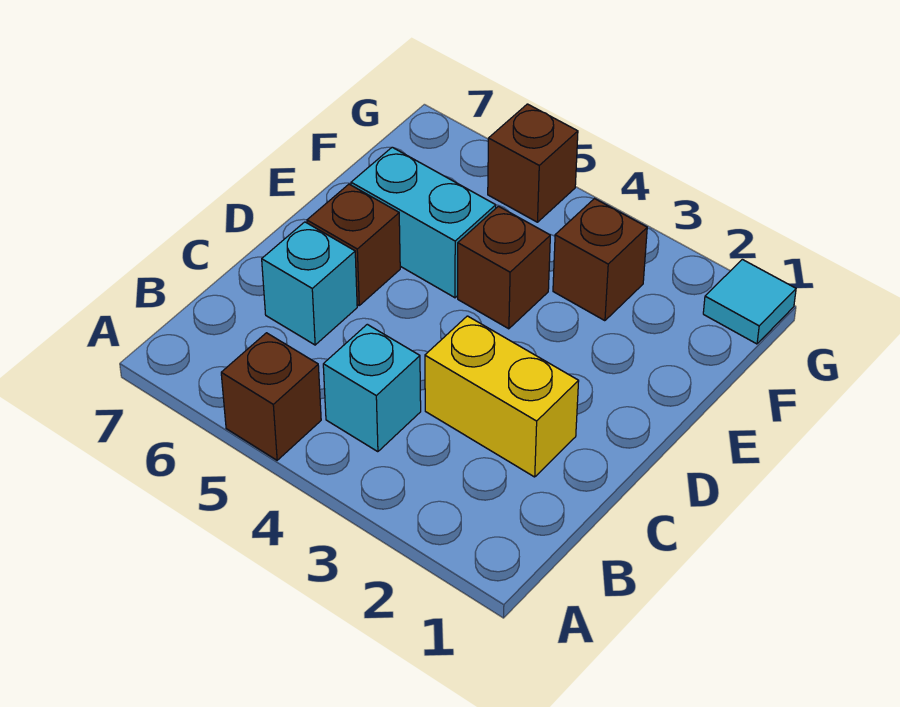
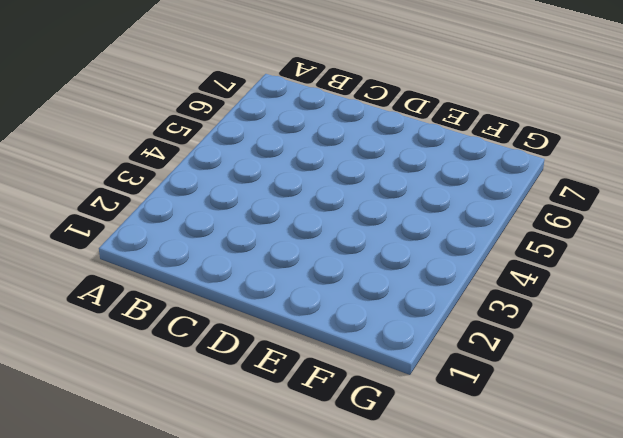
none -> brown brick A5 level 1
none -> cyan brick B4 level 1

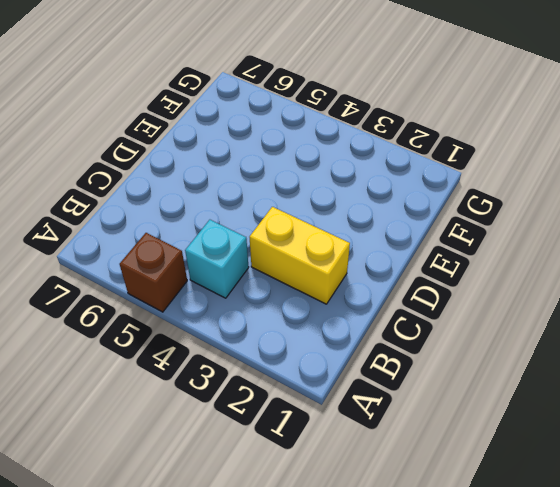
none -> cyan brick C6 level 1
none -> brown brick D6 level 1

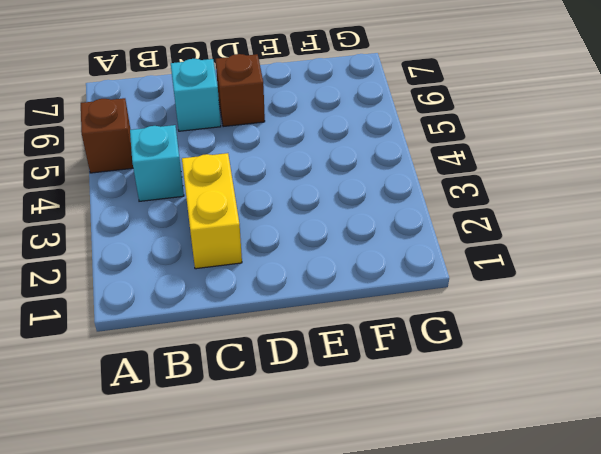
none -> brown brick E4 level 1
none -> cyan brick E5:E6 level 1

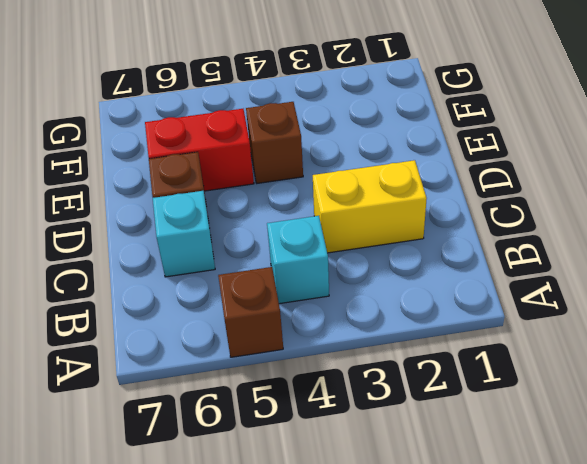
red brick E5:E6 level 1 -> cyan brick E5:E6 level 1
none -> brown brick F3 level 1
none -> cyan tile G1 level 1

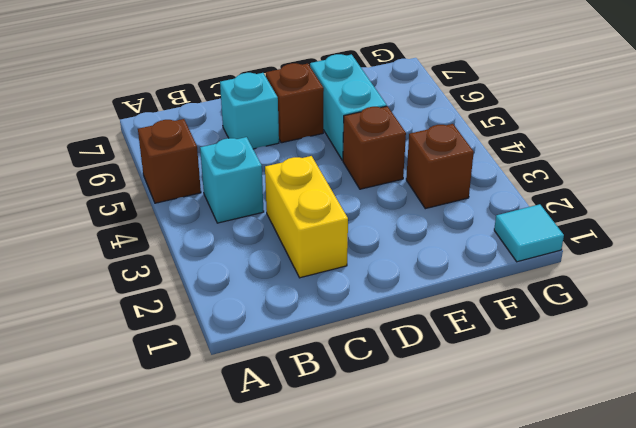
none -> brown brick G5 level 1

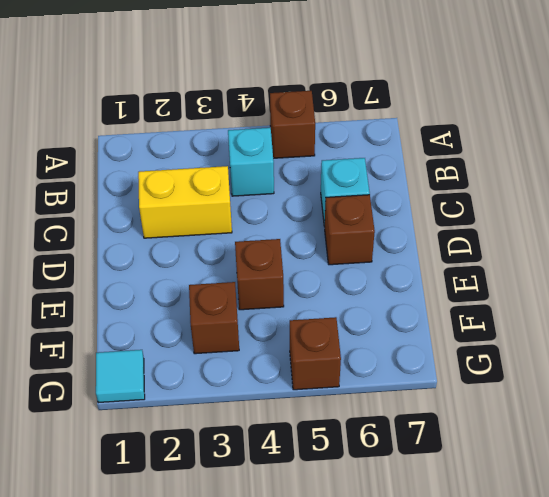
none -> cyan brick E5:E6 level 1

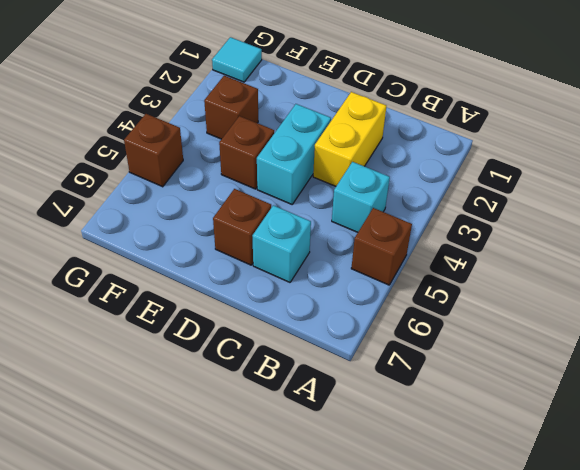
cyan brick D3:D4 level 1 -> cyan brick E5:E6 level 1

